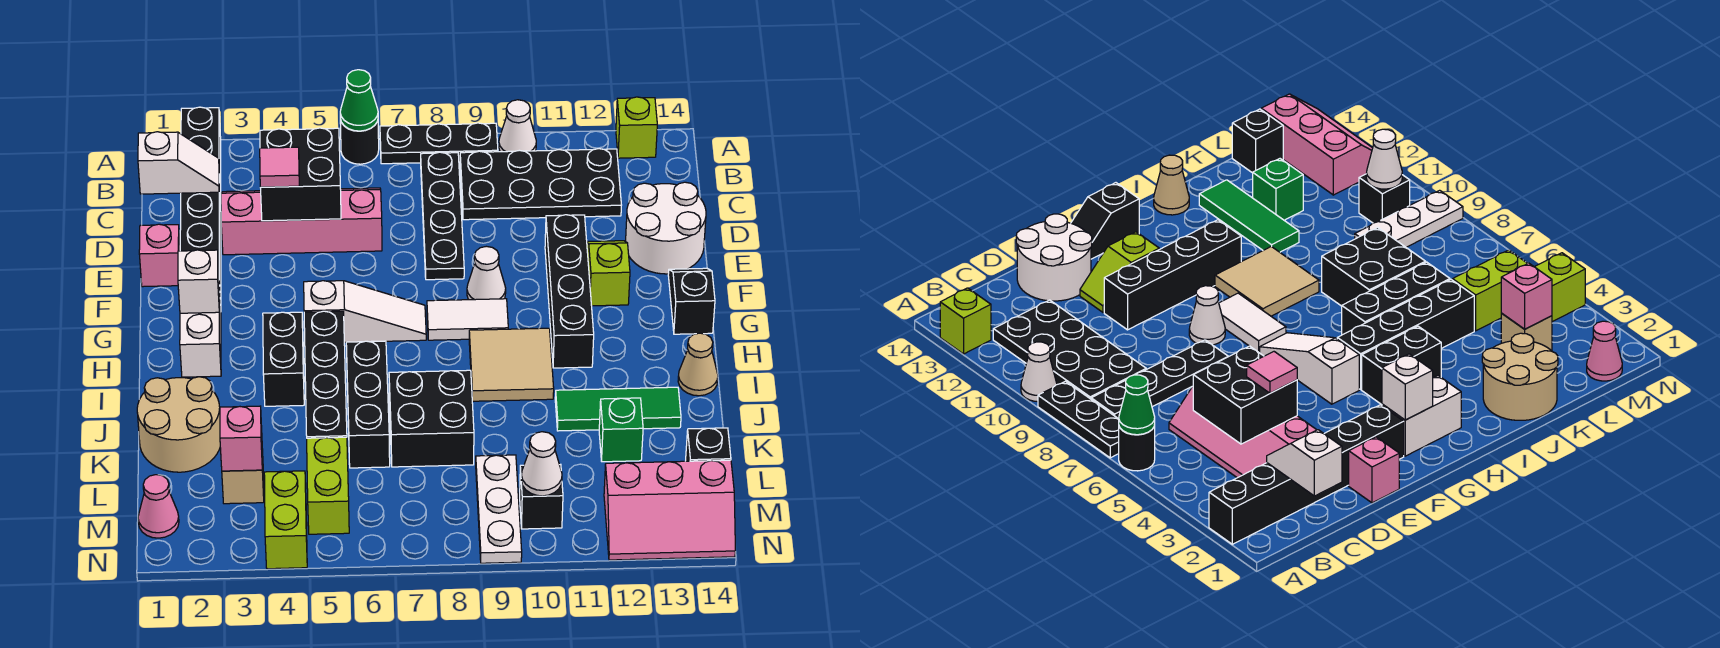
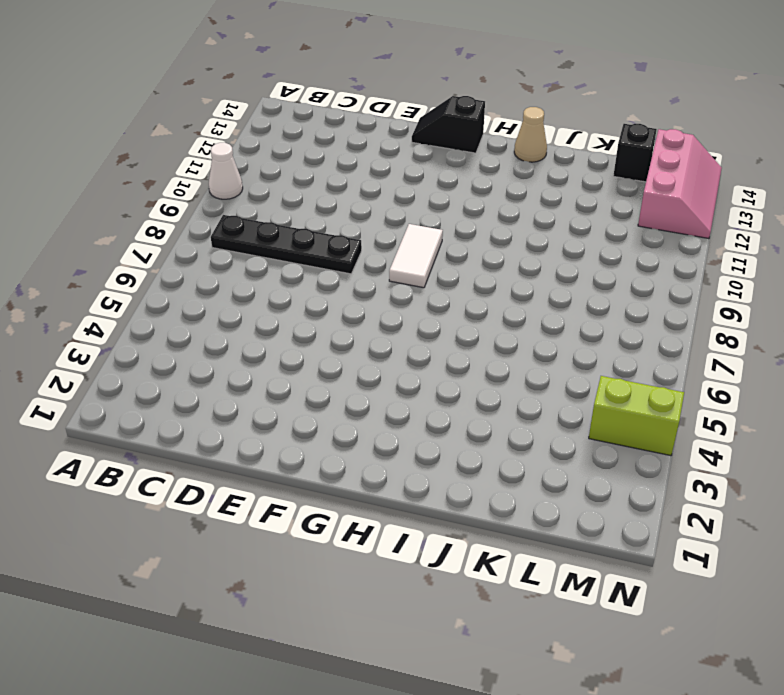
none -> black brick A2:F2 level 1
none -> black round brick A6 level 1
none -> black plate A7:A9 level 1
none -> lime brick A13 level 1

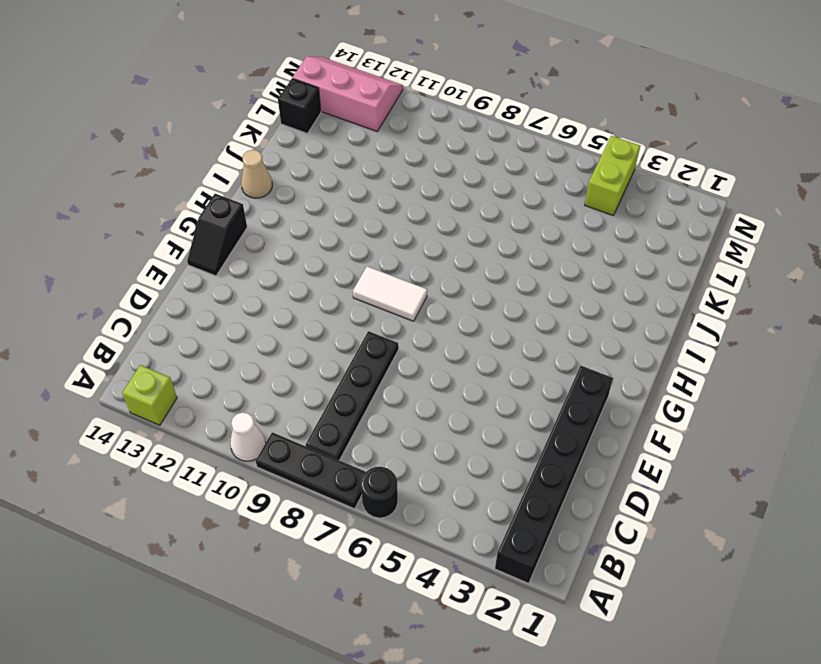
none -> black plate B9:C12 level 1
none -> pink slope C3:D6 level 1 top D
none -> white round brick D13:E14 level 1
none -> pink brick E1 level 1

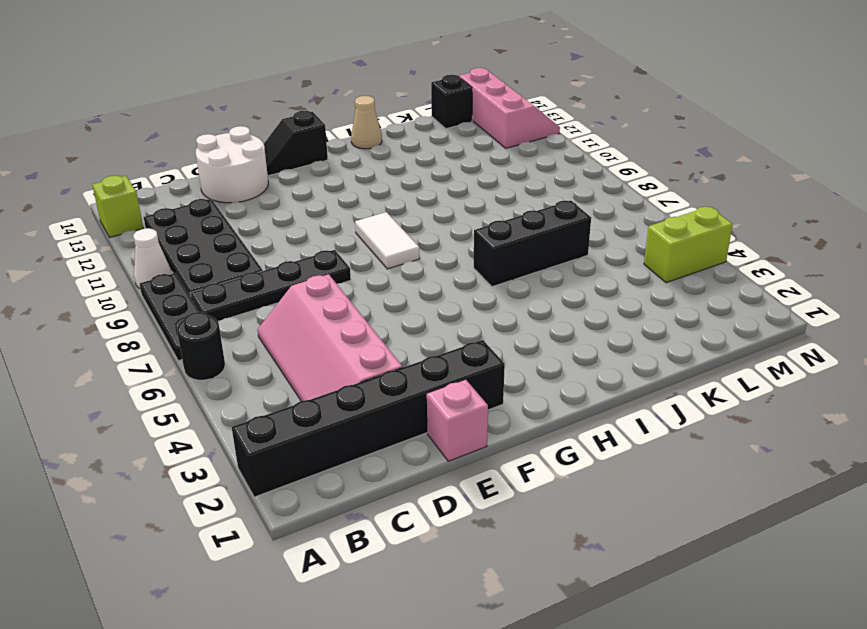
none -> black brick E11:H11 level 1
none -> lime slope E12:F12 level 1 top F
none -> white cone F9 level 1
none -> white brick G2:H2 level 1

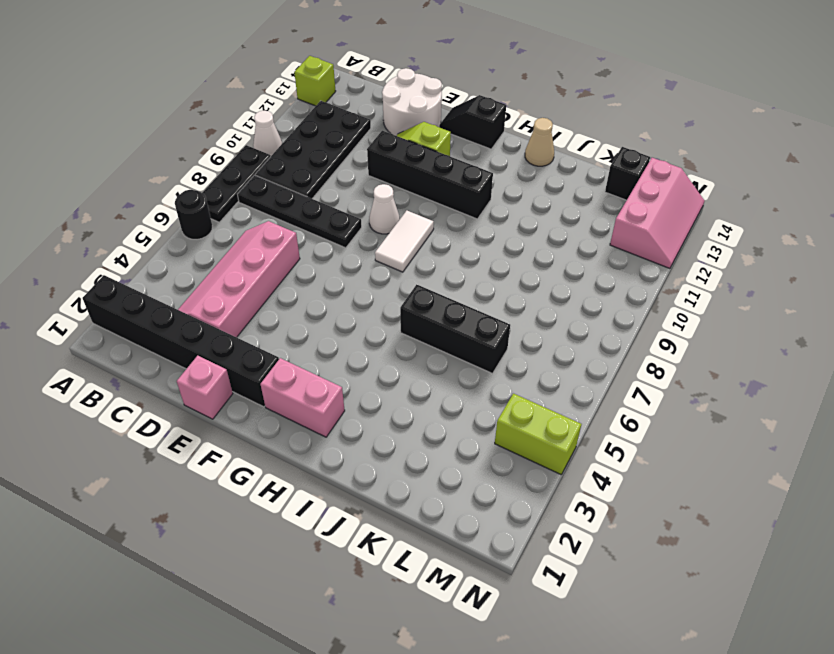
pink brick G2:H2 level 1 -> white brick G2:H2 level 1
none -> white slope G5:G7 level 1 top 5
none -> black brick H4:I4 level 1
none -> black brick H5:K5 level 1
none -> tan tile H9:I10 level 1

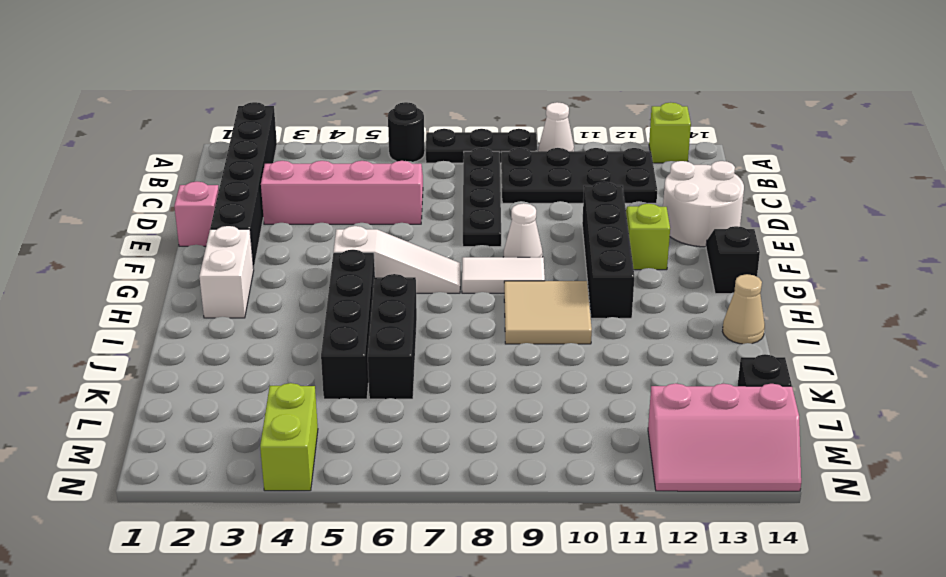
none -> black brick H4:I4 level 1
none -> tan round brick J1:K2 level 1
none -> black brick J7:K8 level 1
none -> green tile J11:J13 level 1

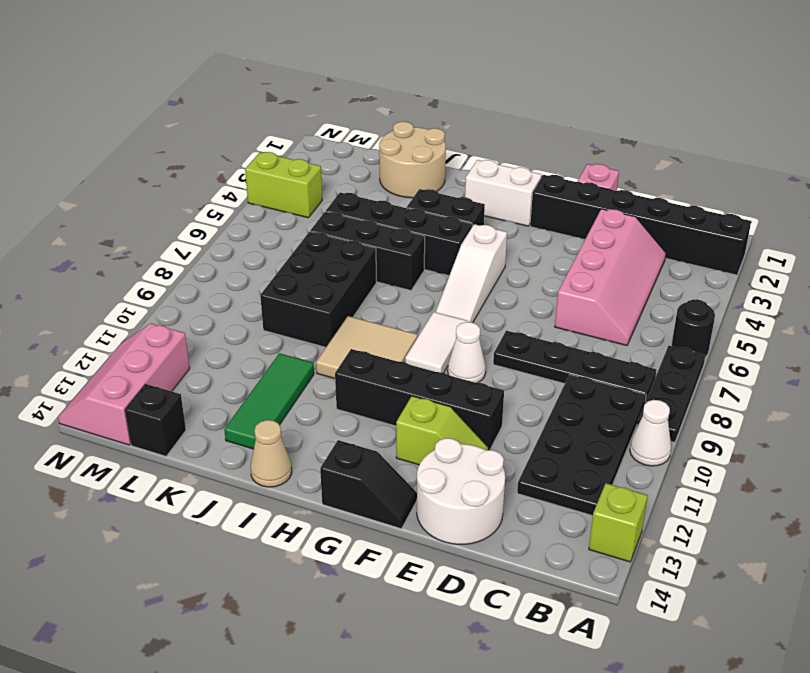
black brick J7:K9 level 1 -> black brick J7:K8 level 1
none -> green brick K12 level 1
none -> tan brick L3 level 1
none -> lime brick L5:M5 level 1
none -> white plate L9:N9 level 1

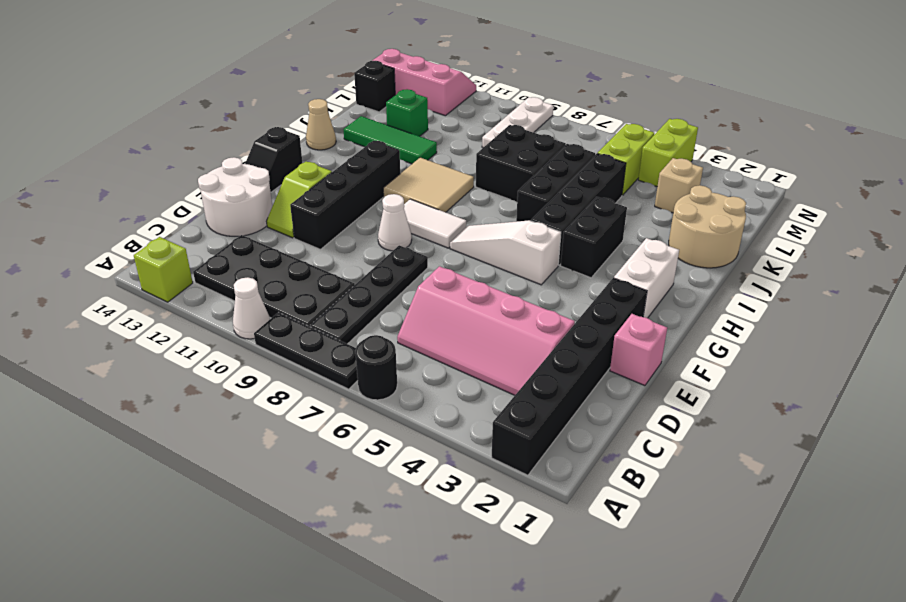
none -> pink cone M1 level 1
none -> black brick M10 level 1
none -> green cone A6 level 2
none -> white slope C1:C2 level 2 top 1

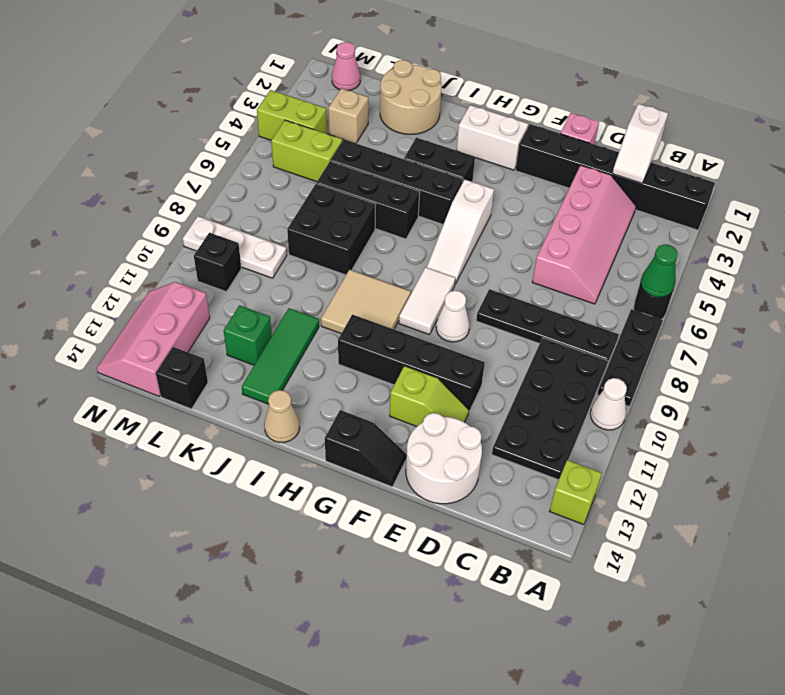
none -> black brick C4:D5 level 2
none -> white brick G2 level 2
none -> pink brick L3 level 2
none -> white cone M10 level 2

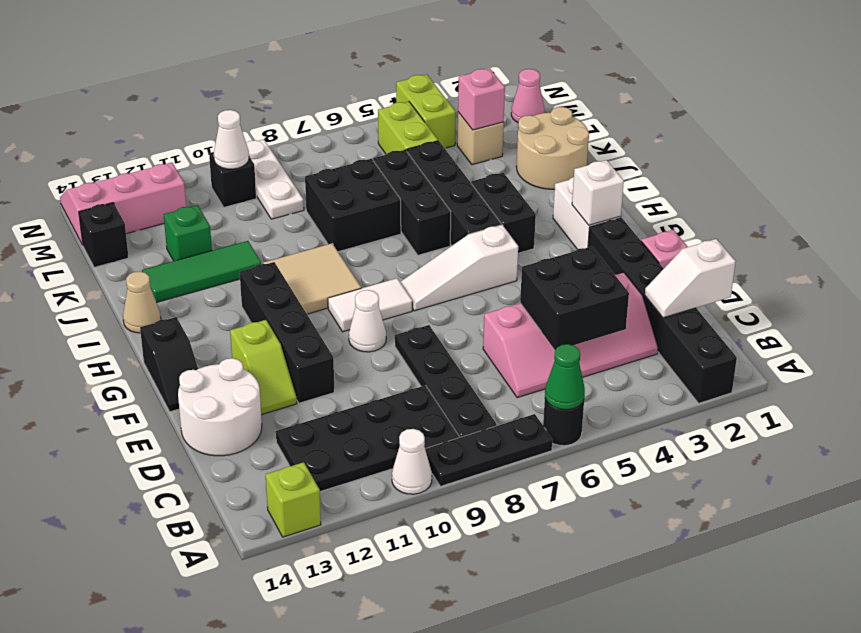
none -> pink tile D4 level 3

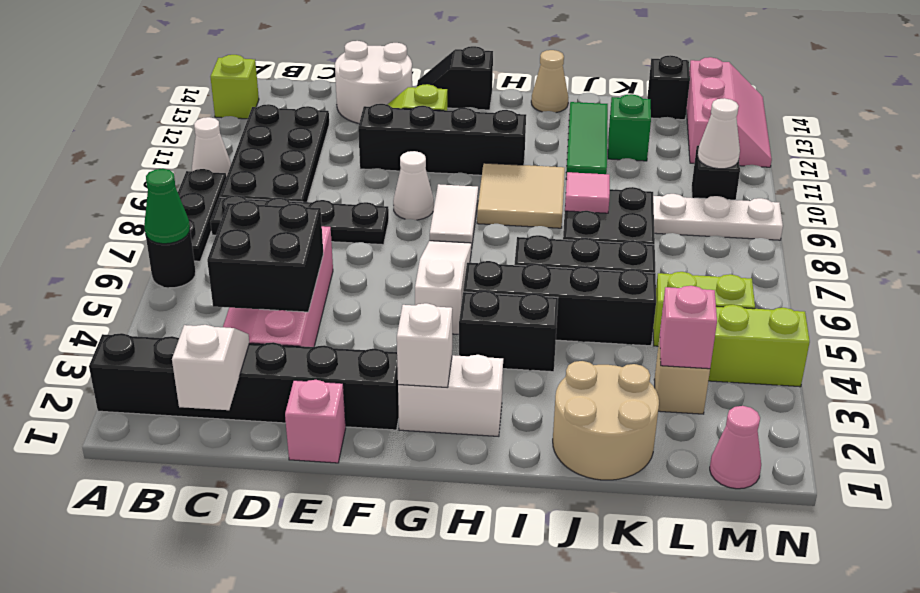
pink tile J8 level 2 -> pink tile D4 level 3

